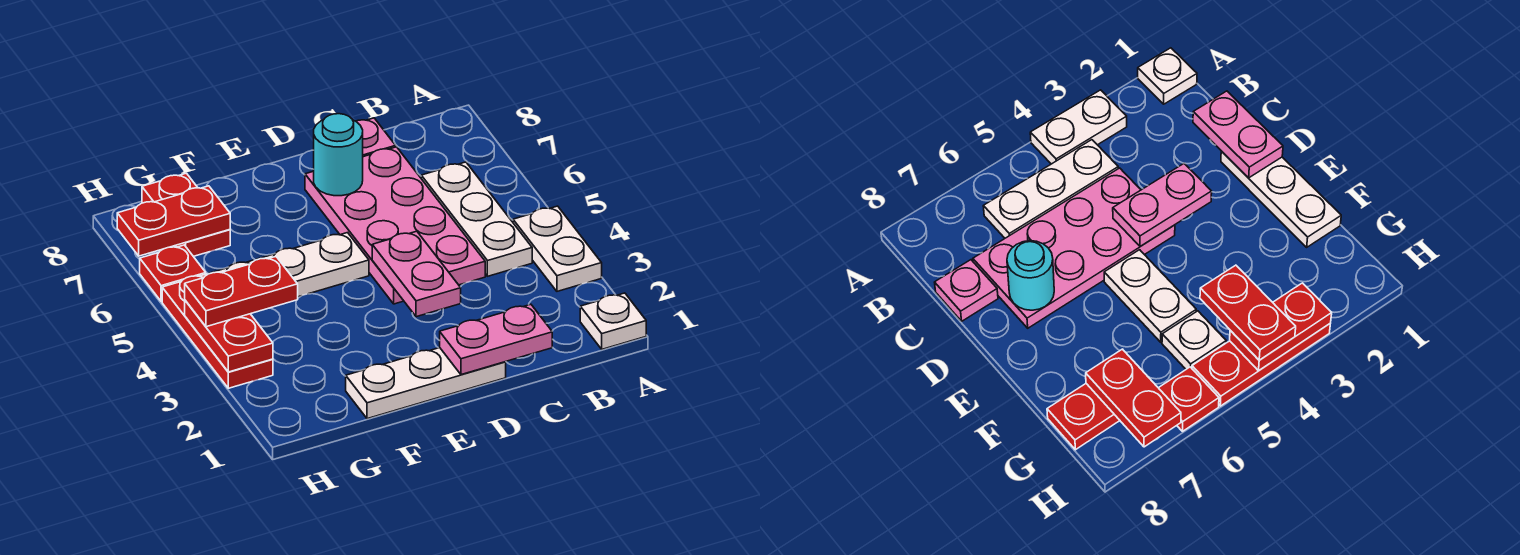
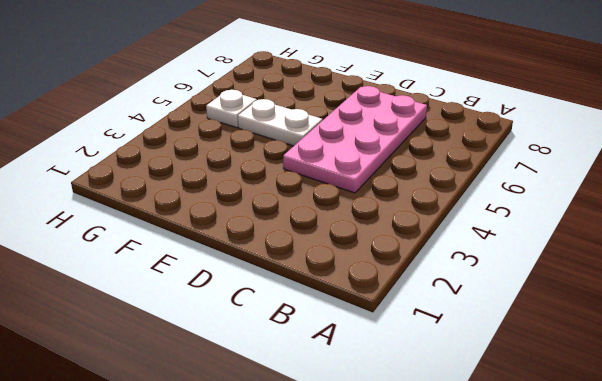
none -> white plate A1 level 1
none -> white plate A3:A4 level 1
none -> white plate B4:B6 level 1

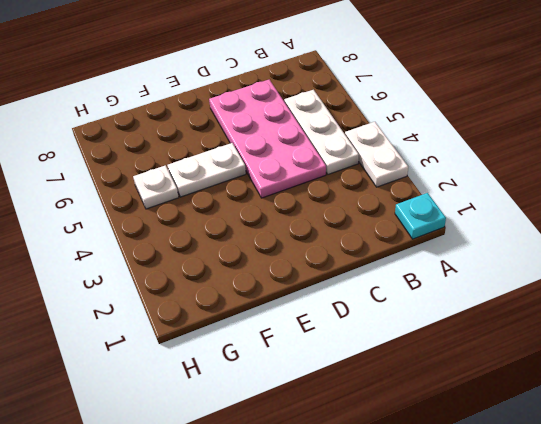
cyan plate A1 level 1 -> white plate A1 level 1
none -> pink plate C8 level 1
none -> white plate D1:F1 level 1
none -> red plate G7:G8 level 1

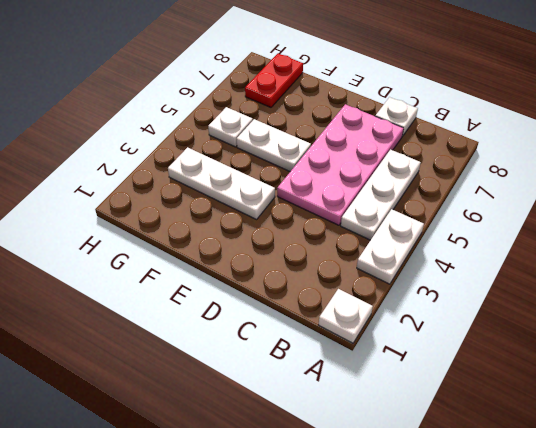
white plate C8 level 1 -> pink plate C8 level 1
white plate E3:G3 level 1 -> white plate D1:F1 level 1
none -> red plate H3:H5 level 1
none -> red plate H6 level 1
none -> pink plate C1:D1 level 2

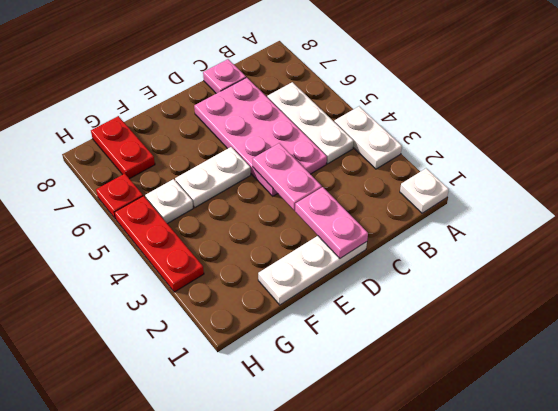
pink plate D1:D2 level 2 -> pink plate C1:D1 level 2
none -> cyan round brick D7 level 2
none -> red plate G7:H7 level 2
none -> red plate H3:H4 level 2

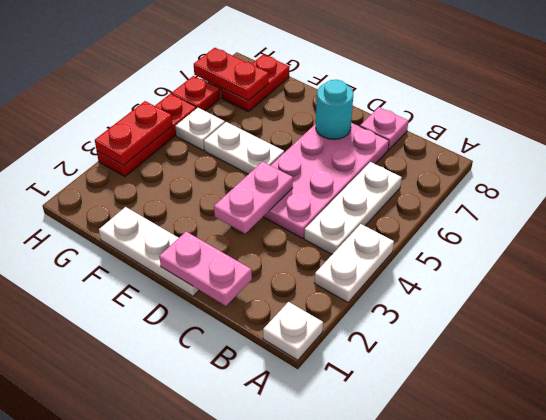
none -> red plate G4:H4 level 3

